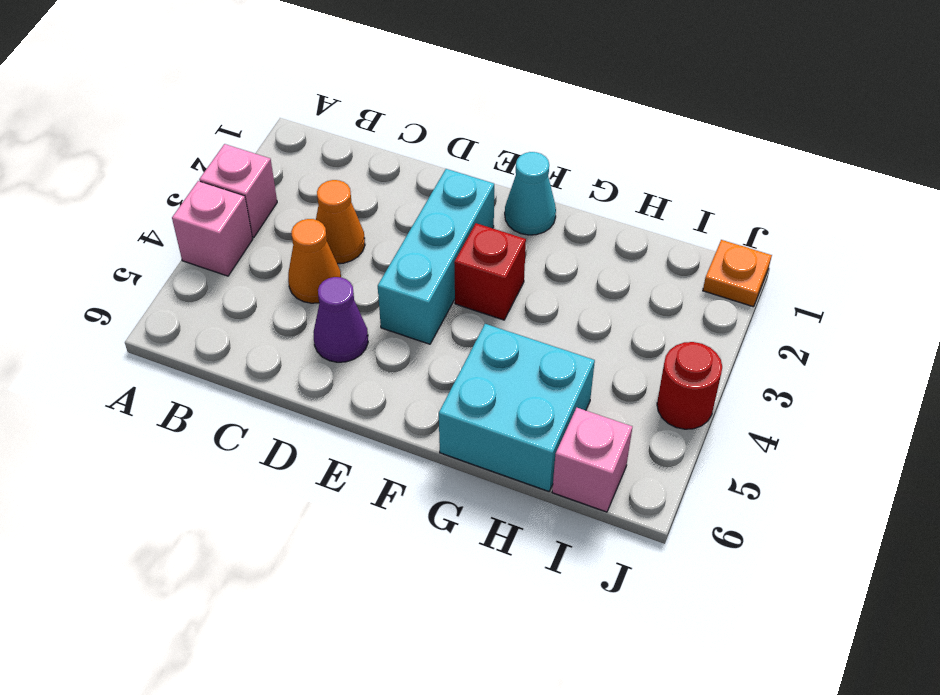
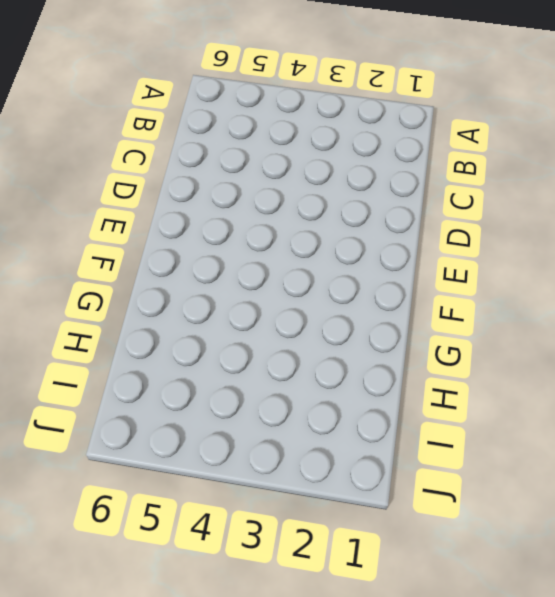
none -> pink brick A3 level 1
none -> pink brick A4 level 1
none -> orange cone C3 level 1

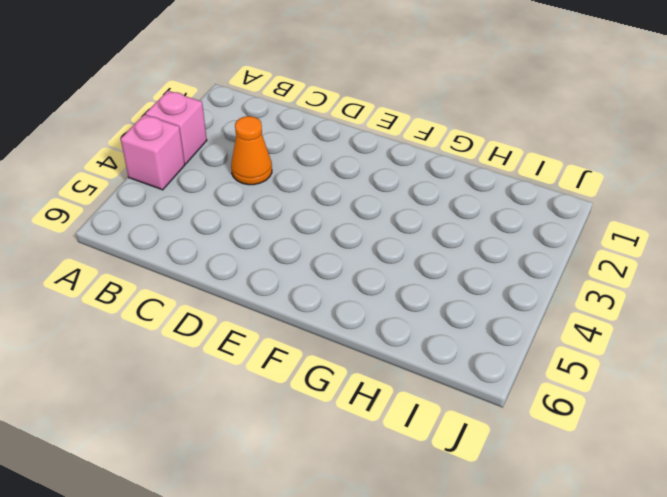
none -> orange cone C4 level 1
none -> purple cone D5 level 1
none -> cyan brick E2:E4 level 1

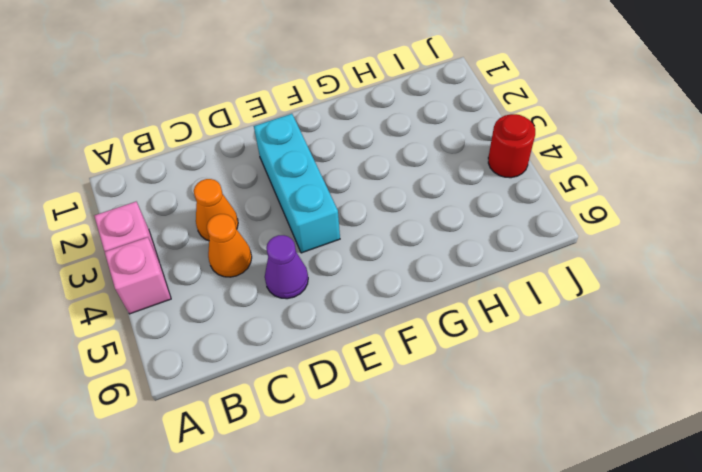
none -> cyan cone F1 level 1
none -> red brick F3 level 1
none -> cyan brick G5:H6 level 1

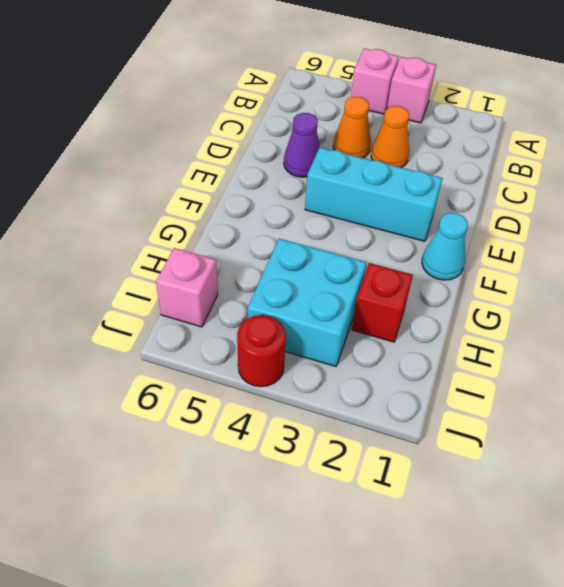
red brick H2 level 1 -> red brick F3 level 1
cyan brick H3:I4 level 1 -> cyan brick G5:H6 level 1
none -> orange plate J1 level 1

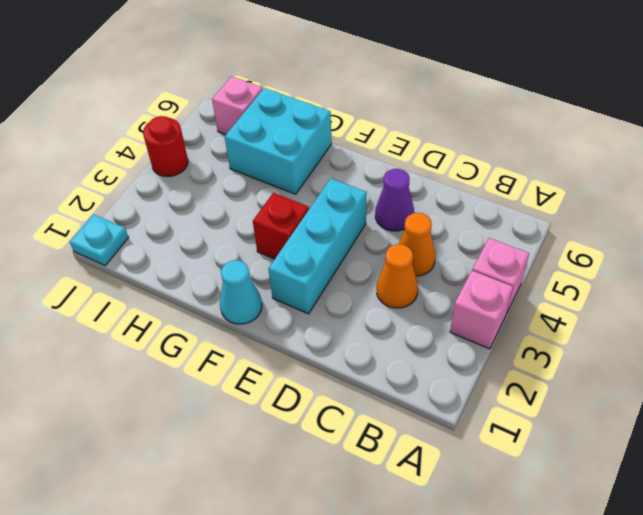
cyan plate J1 level 1 -> orange plate J1 level 1

